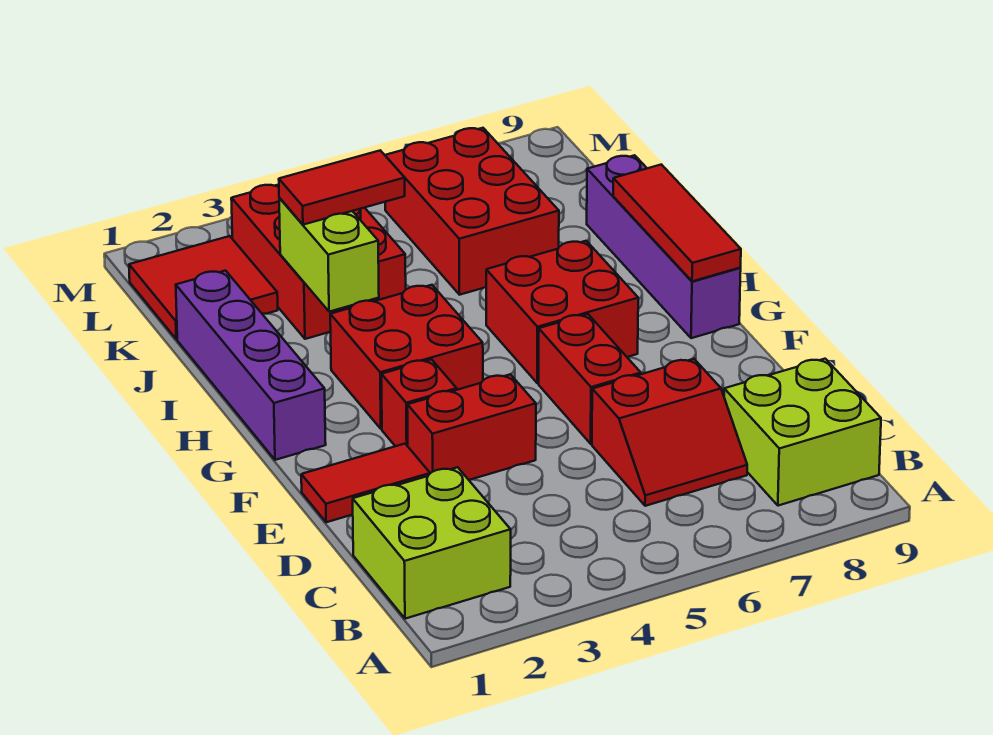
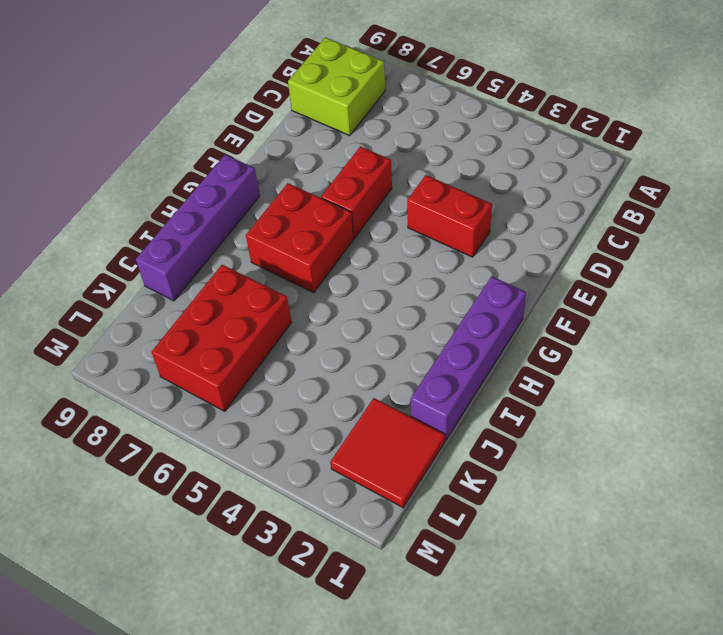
none -> lime brick B1:C2 level 1
none -> red slope C6:D7 level 1 top D
none -> red tile E1:E2 level 1

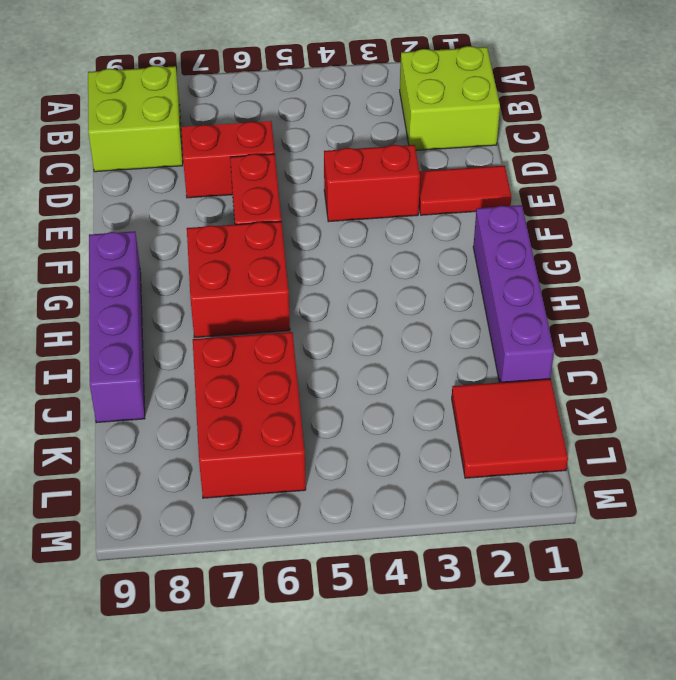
none -> red brick F3 level 1
none -> red brick G3:H4 level 1
none -> red brick J3:L4 level 1

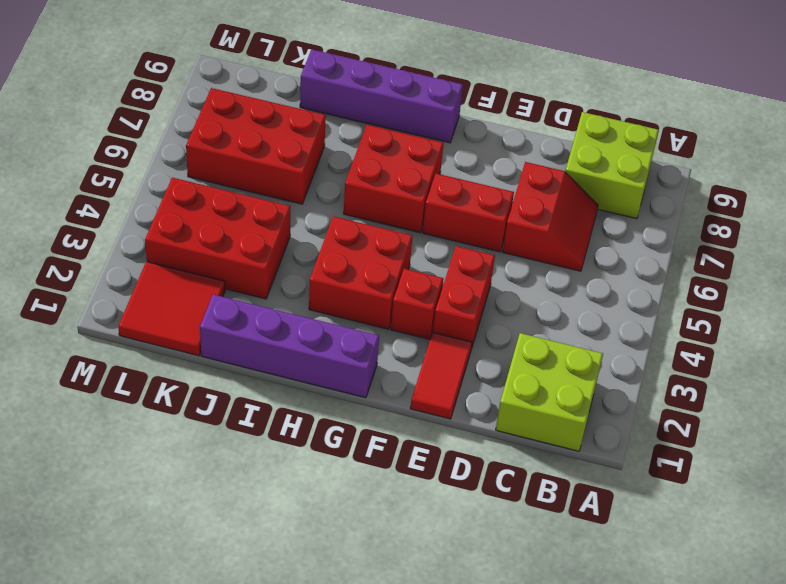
none -> red tile G9:I9 level 2
none -> lime brick I3:J3 level 2
none -> red tile J3:J4 level 3

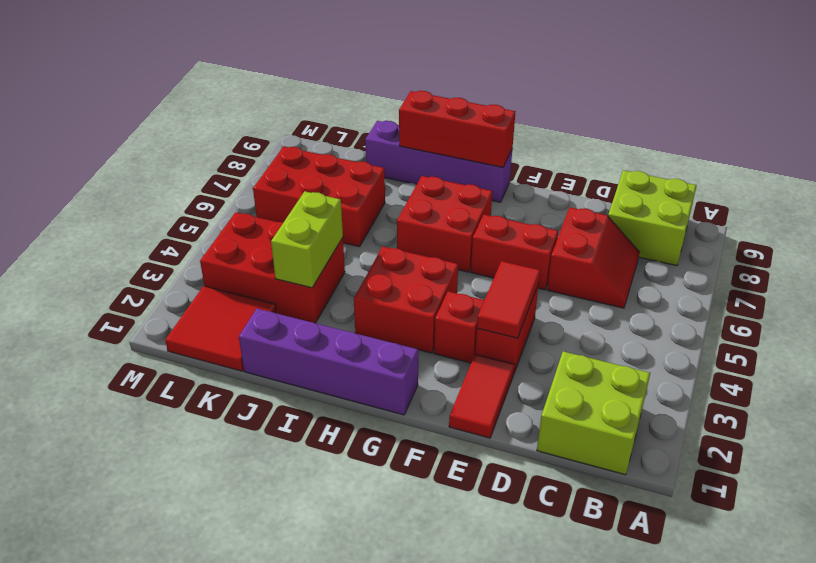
red tile E3:E4 level 2 -> red tile J3:J4 level 3
red brick G9:I9 level 2 -> red tile G9:I9 level 2
lime brick J3:J4 level 2 -> lime brick I3:J3 level 2

